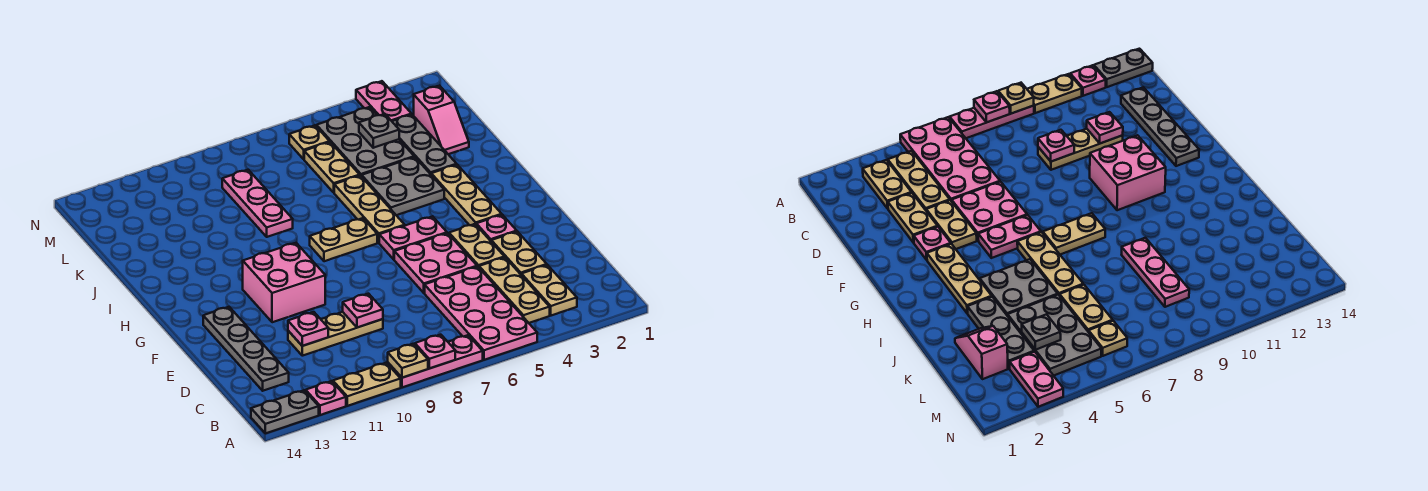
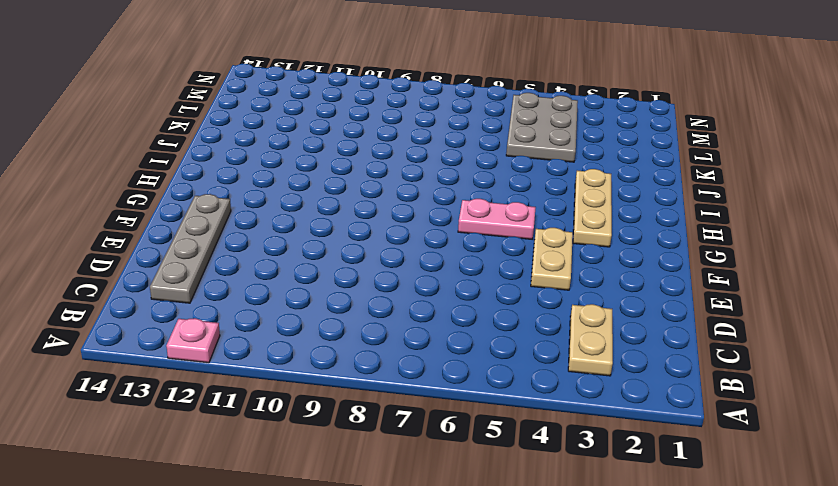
none -> pink plate A5:D6 level 1
none -> pink plate A7:A9 level 1
none -> tan plate A10:A11 level 1
none -> grey plate A13:A14 level 1

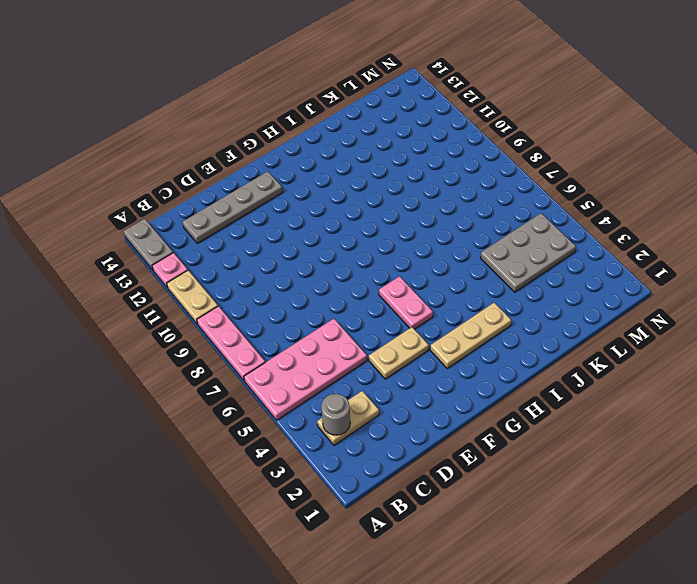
grey round brick B3 level 2 -> none
none -> tan plate B4:D4 level 1
none -> tan plate D3:E3 level 1
none -> tan plate D9:D11 level 1
none -> pink plate E5:F6 level 1

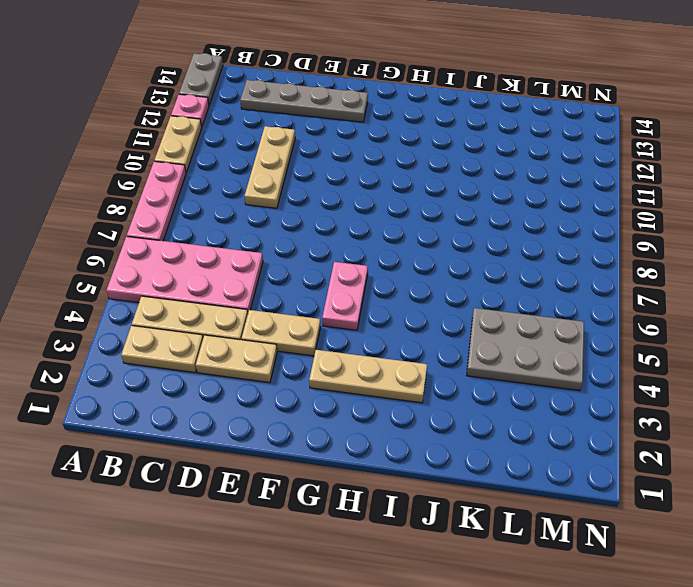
none -> pink plate E5:F6 level 1
none -> pink plate F3 level 1
none -> pink brick F10:G11 level 1
none -> tan plate H6:J6 level 1

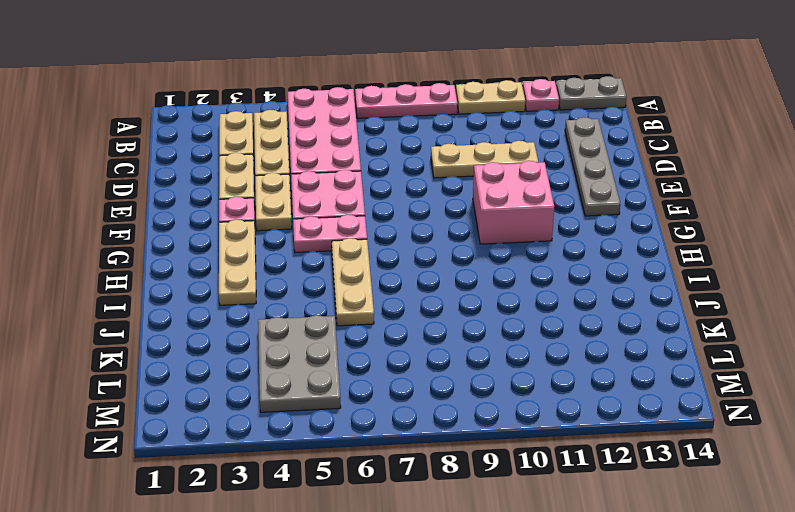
none -> tan plate H7:H8 level 1
none -> grey plate I4:J5 level 1
none -> grey plate J3:L3 level 1
none -> pink plate J9:L9 level 1

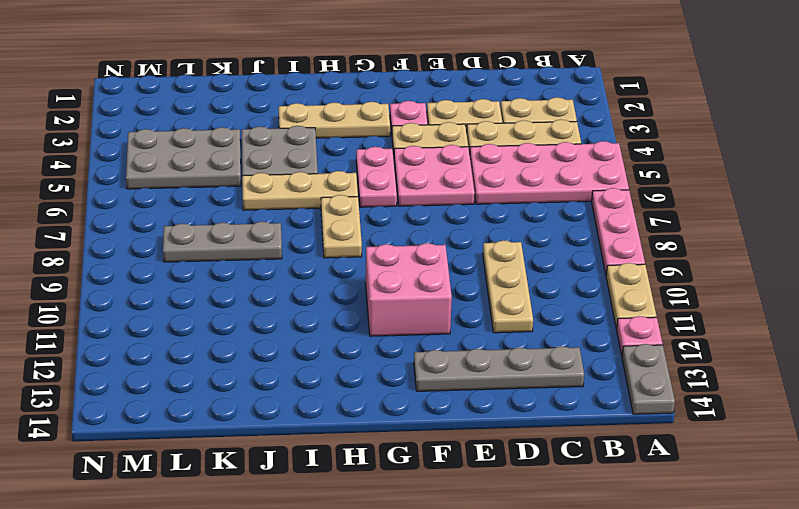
grey plate J8:L8 level 1 -> grey plate J3:L3 level 1
none -> pink plate J9:L9 level 1
none -> pink slope K2:L2 level 1 top L
none -> tan plate K6:L6 level 1
none -> pink plate M3:N3 level 1

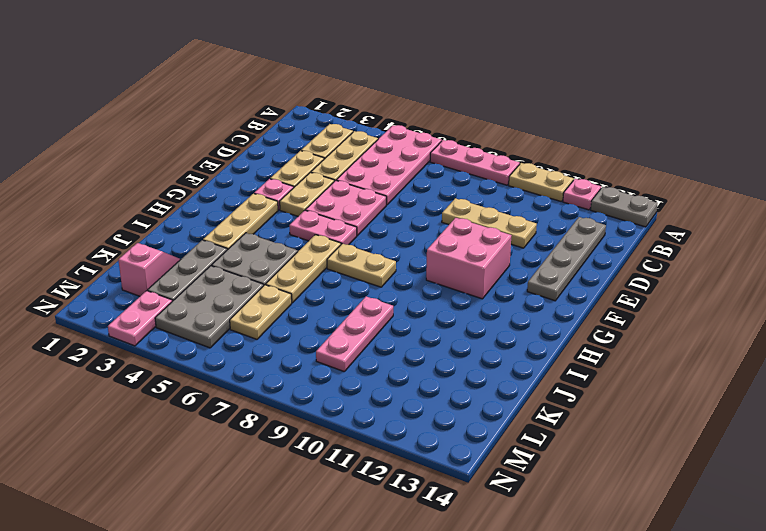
none -> tan plate M6 level 1
none -> pink plate A8 level 2
none -> tan plate A9 level 2
none -> pink plate D9 level 2

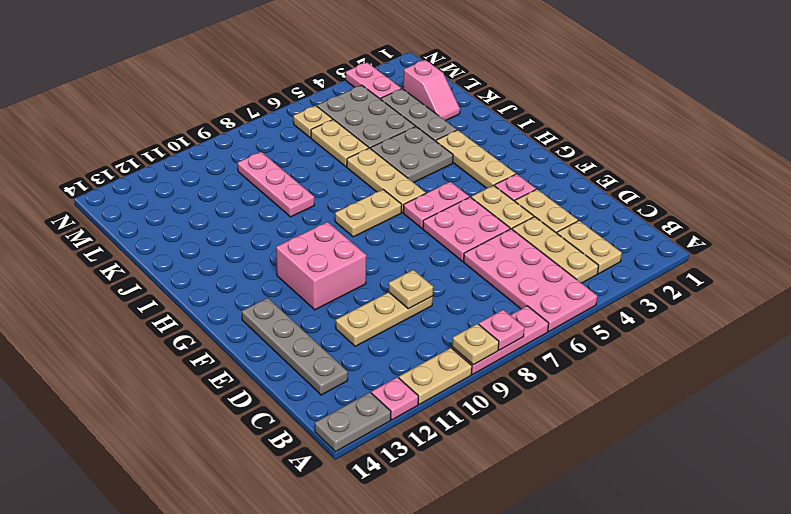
tan plate D9 level 2 -> pink plate D9 level 2
none -> pink plate D11 level 2
none -> grey plate L4 level 2

